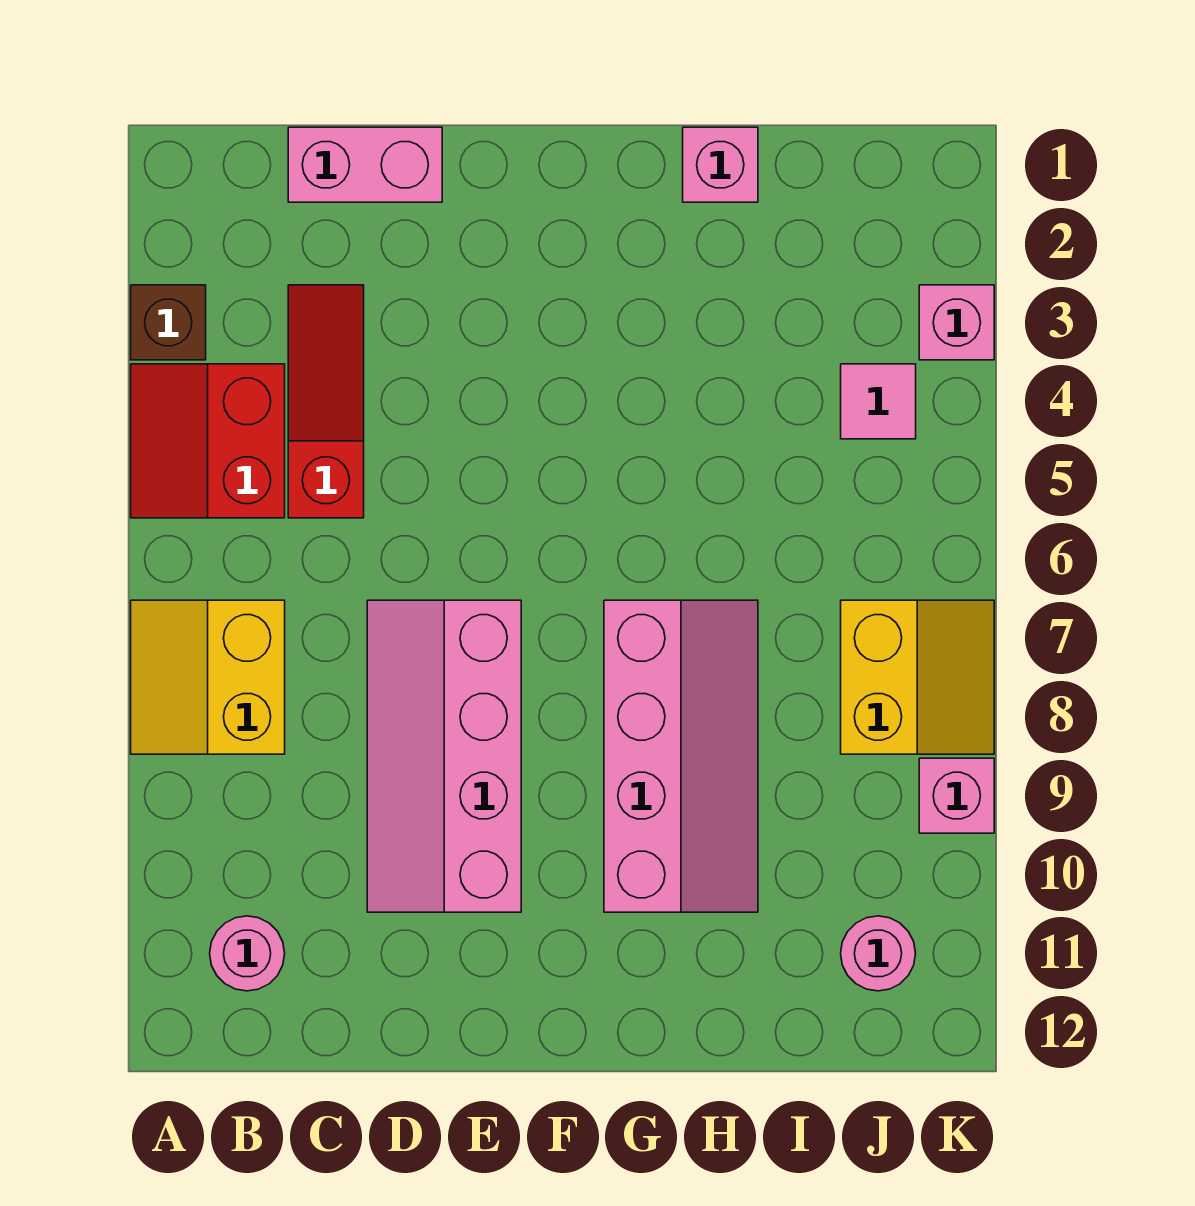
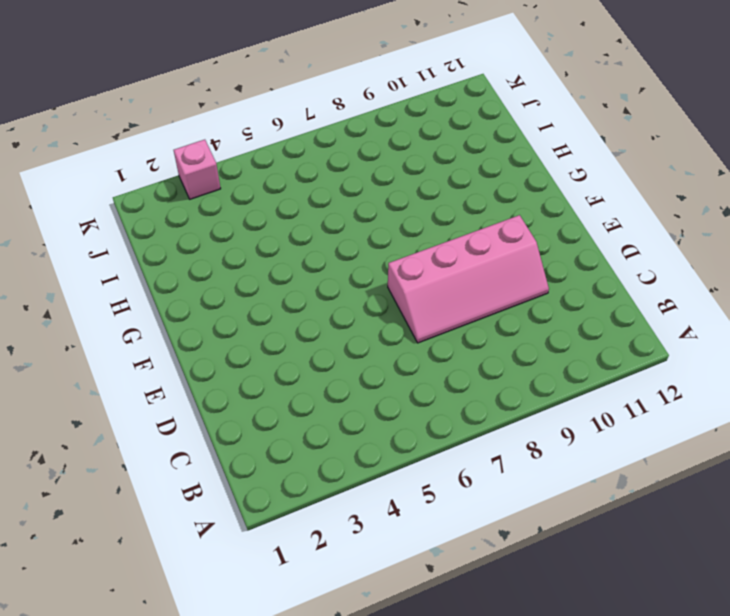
none -> brown brick A3 level 1
none -> red slope A4:B5 level 1 top B
none -> yellow slope A7:B8 level 1 top B

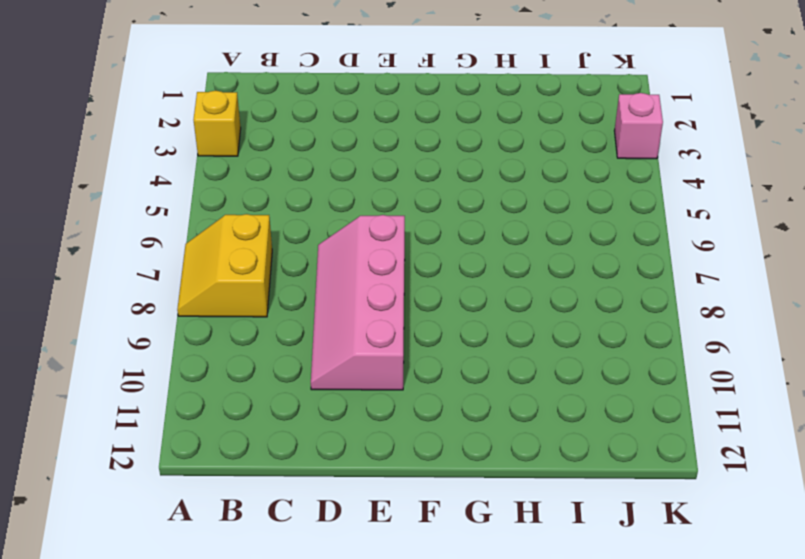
yellow brick A3 level 1 -> brown brick A3 level 1
none -> red slope A4:B5 level 1 top B
none -> pink round brick B11 level 1
none -> pink brick C1:D1 level 1

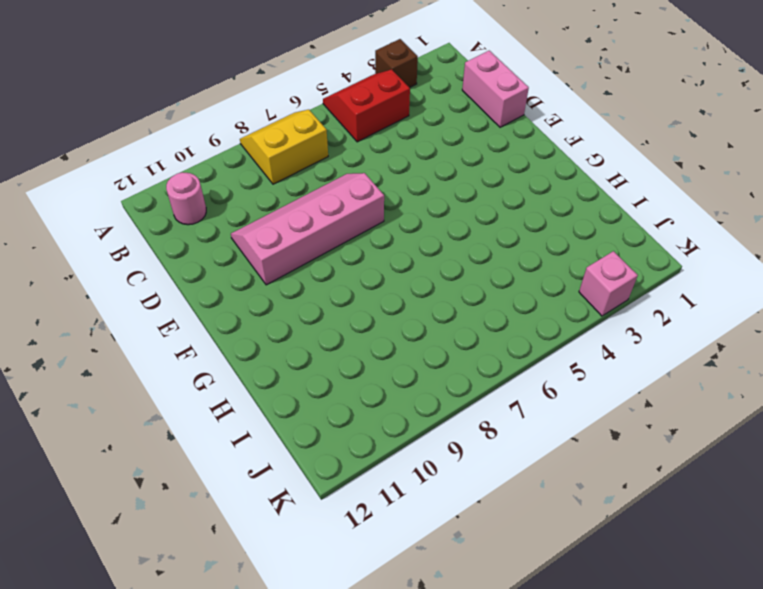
none -> red slope C3:C5 level 1 top 5
none -> pink slope G7:H10 level 1 top G
none -> pink brick H1 level 1

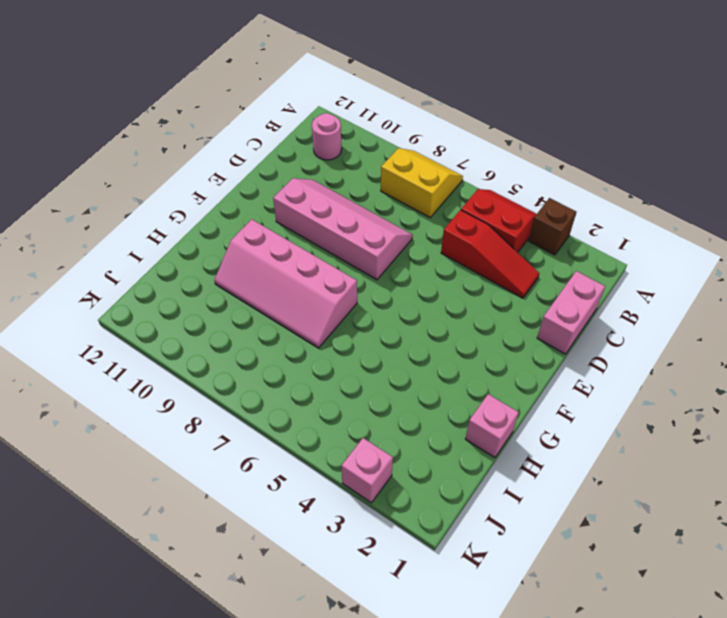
none -> pink tile J4 level 1
none -> yellow slope J7:K8 level 1 top J
none -> pink round brick J11 level 1

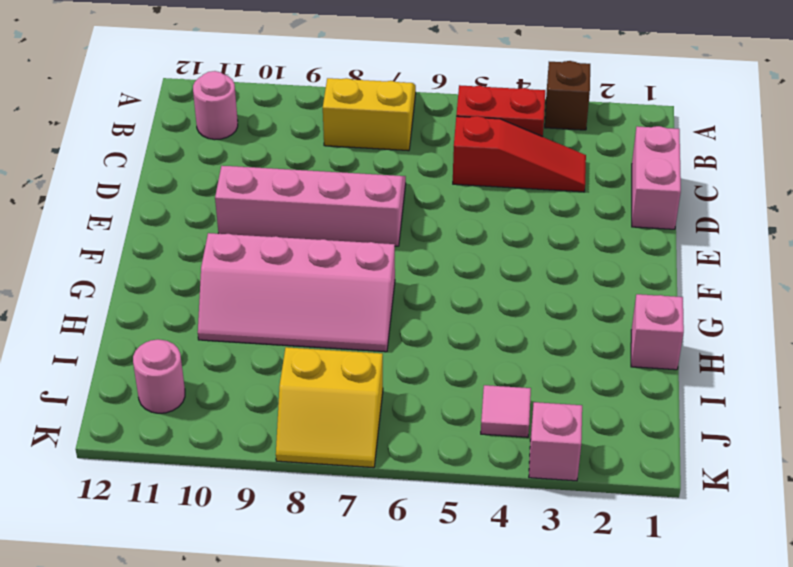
none -> pink brick K9 level 1

